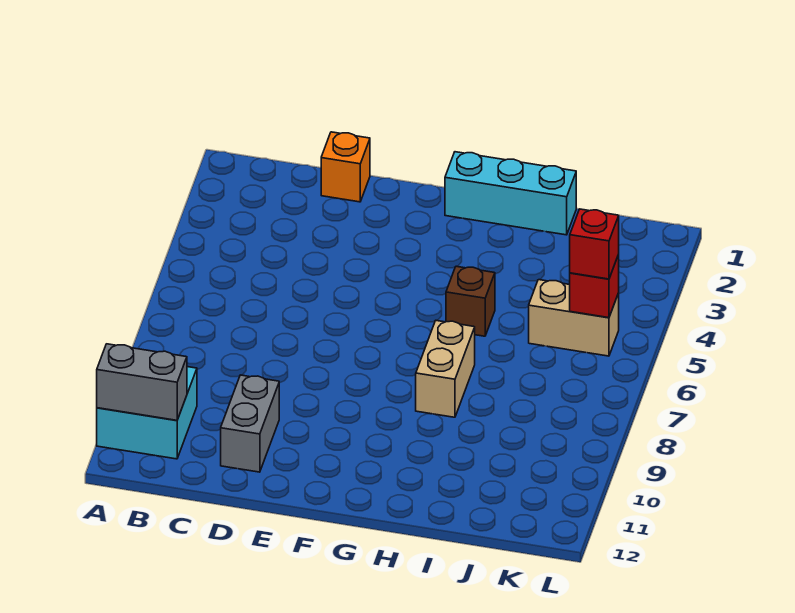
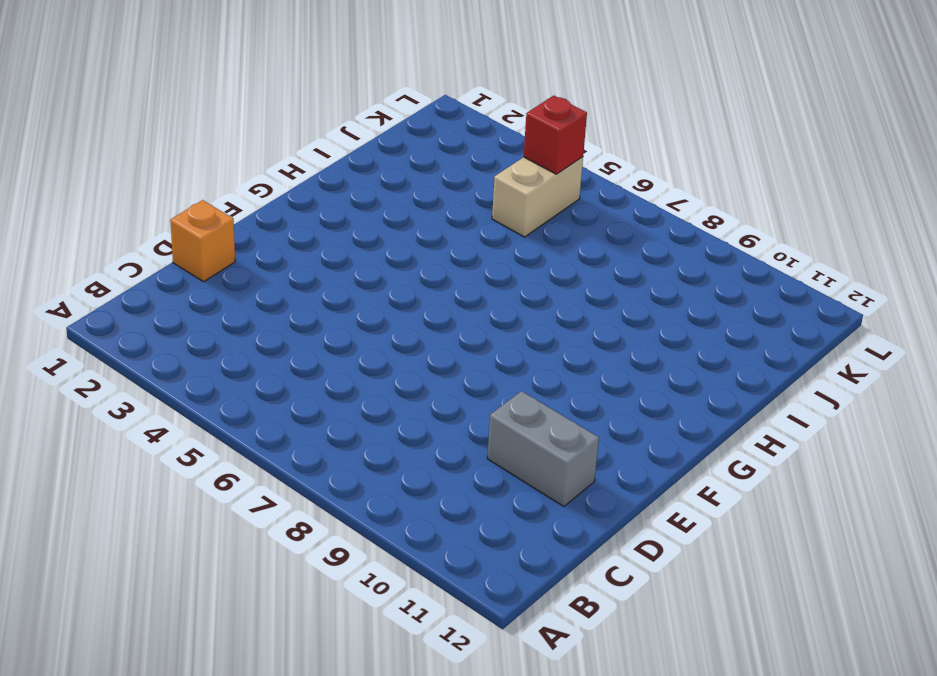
none -> cyan brick A10:B11 level 1
none -> cyan brick G1:I1 level 1

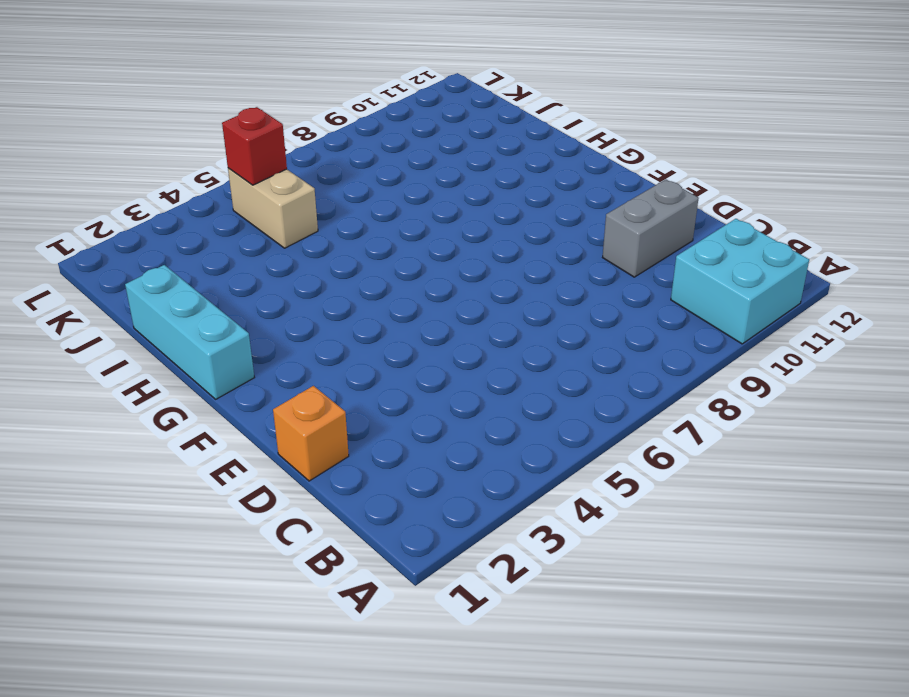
none -> brown brick H5 level 1
none -> tan brick H7:H8 level 1

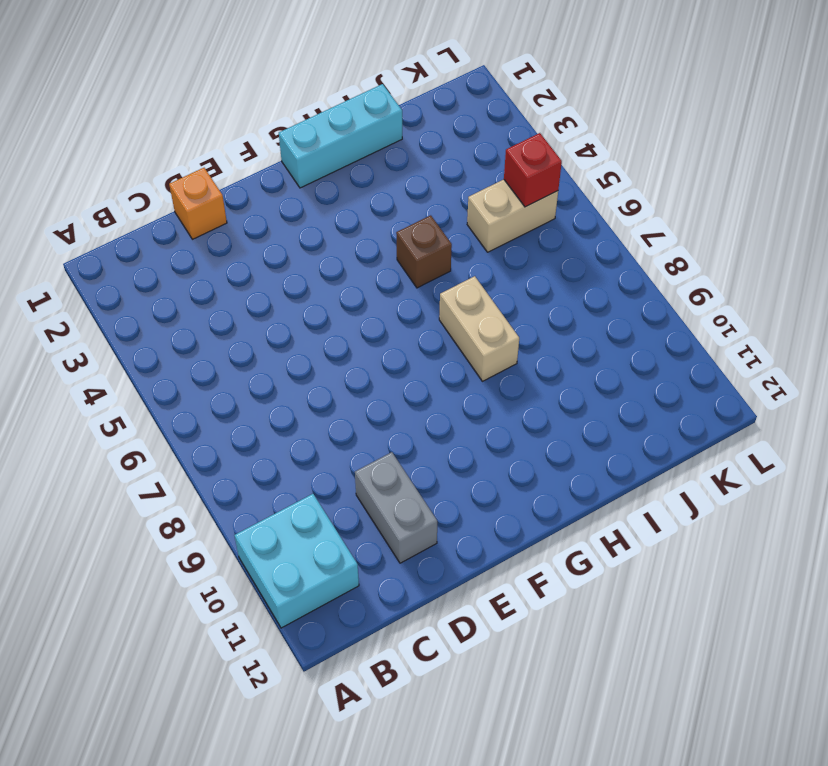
none -> grey brick A11:B11 level 2
none -> red brick K5 level 3

